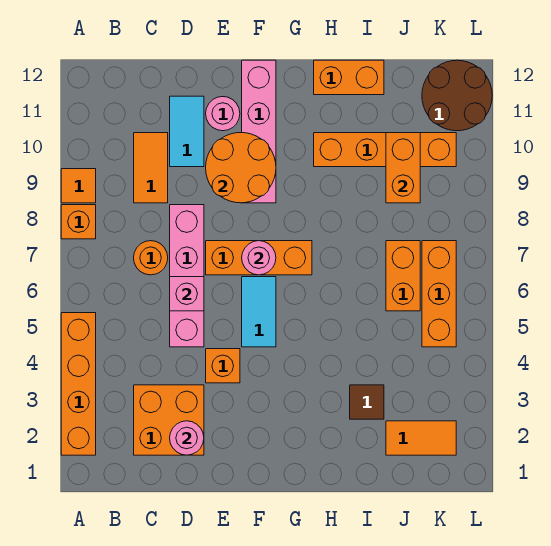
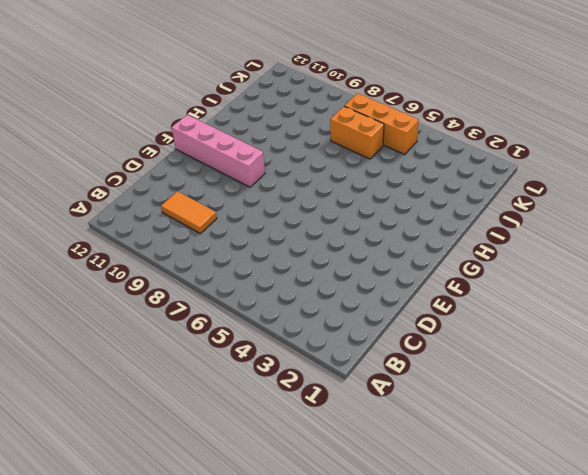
none -> orange brick A2:A5 level 1
none -> orange brick A8 level 1
none -> orange tile A9 level 1

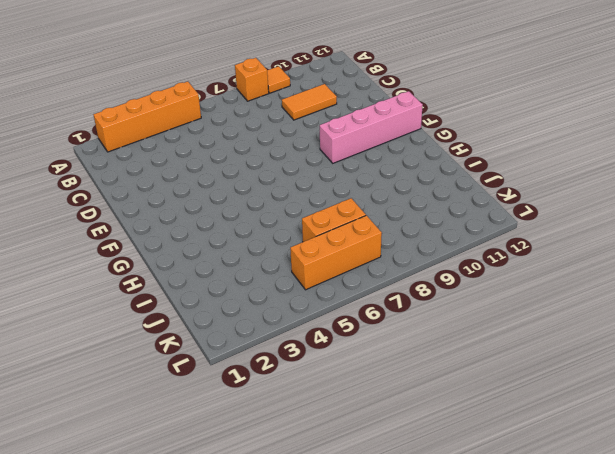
none -> orange brick C2:D3 level 1
none -> orange round brick C7 level 1
none -> pink brick D5:D8 level 1

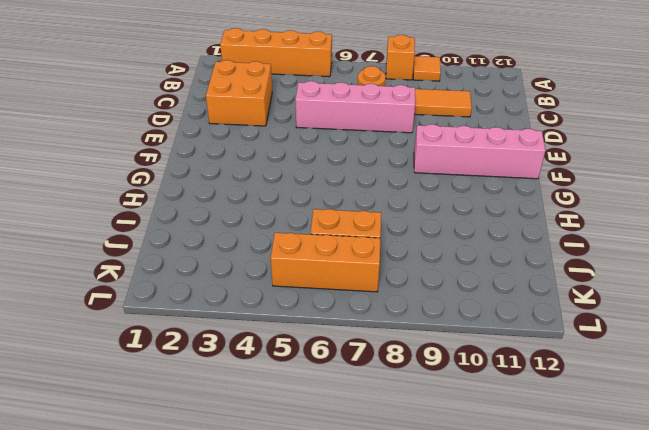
none -> cyan tile D10:D11 level 1
none -> orange brick E4 level 1
none -> orange brick E7:G7 level 1

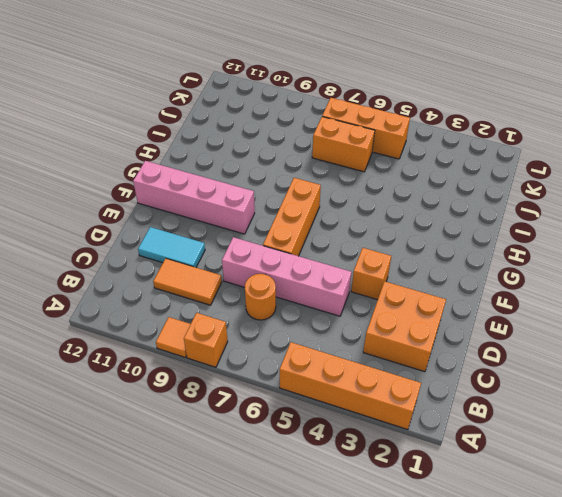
none -> pink round brick E11 level 1
none -> cyan tile F5:F6 level 1
none -> orange brick H10:K10 level 1

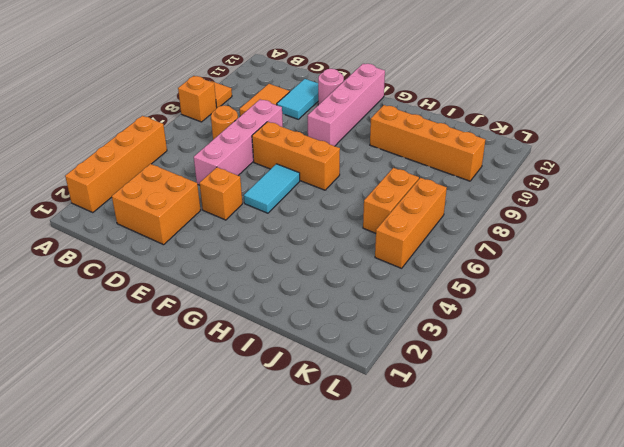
none -> orange brick H12:I12 level 1
none -> brown tile I3 level 1
none -> orange tile J2:K2 level 1

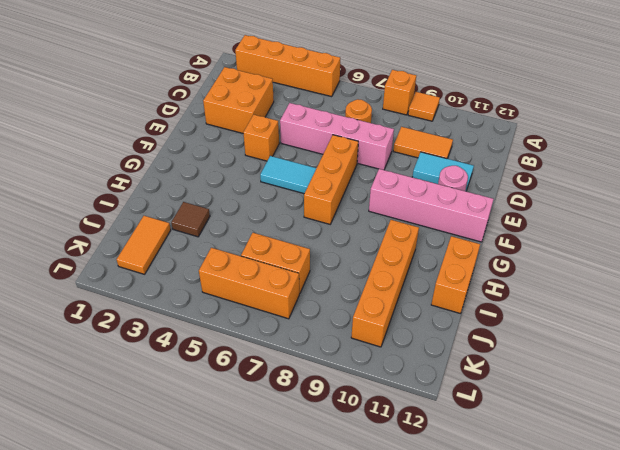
none -> brown round brick K11:L12 level 1
none -> pink round brick D2 level 2
none -> pink brick D6 level 2

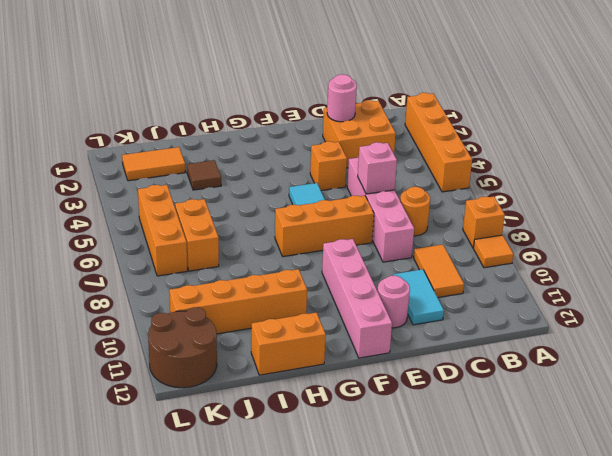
none -> orange round brick E9:F10 level 2
none -> pink round brick F7 level 2
none -> orange brick J9:J10 level 2

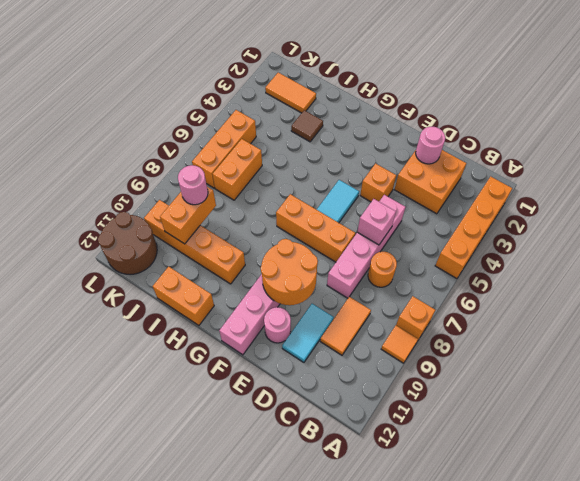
pink round brick J9 level 3 -> pink round brick F7 level 2

